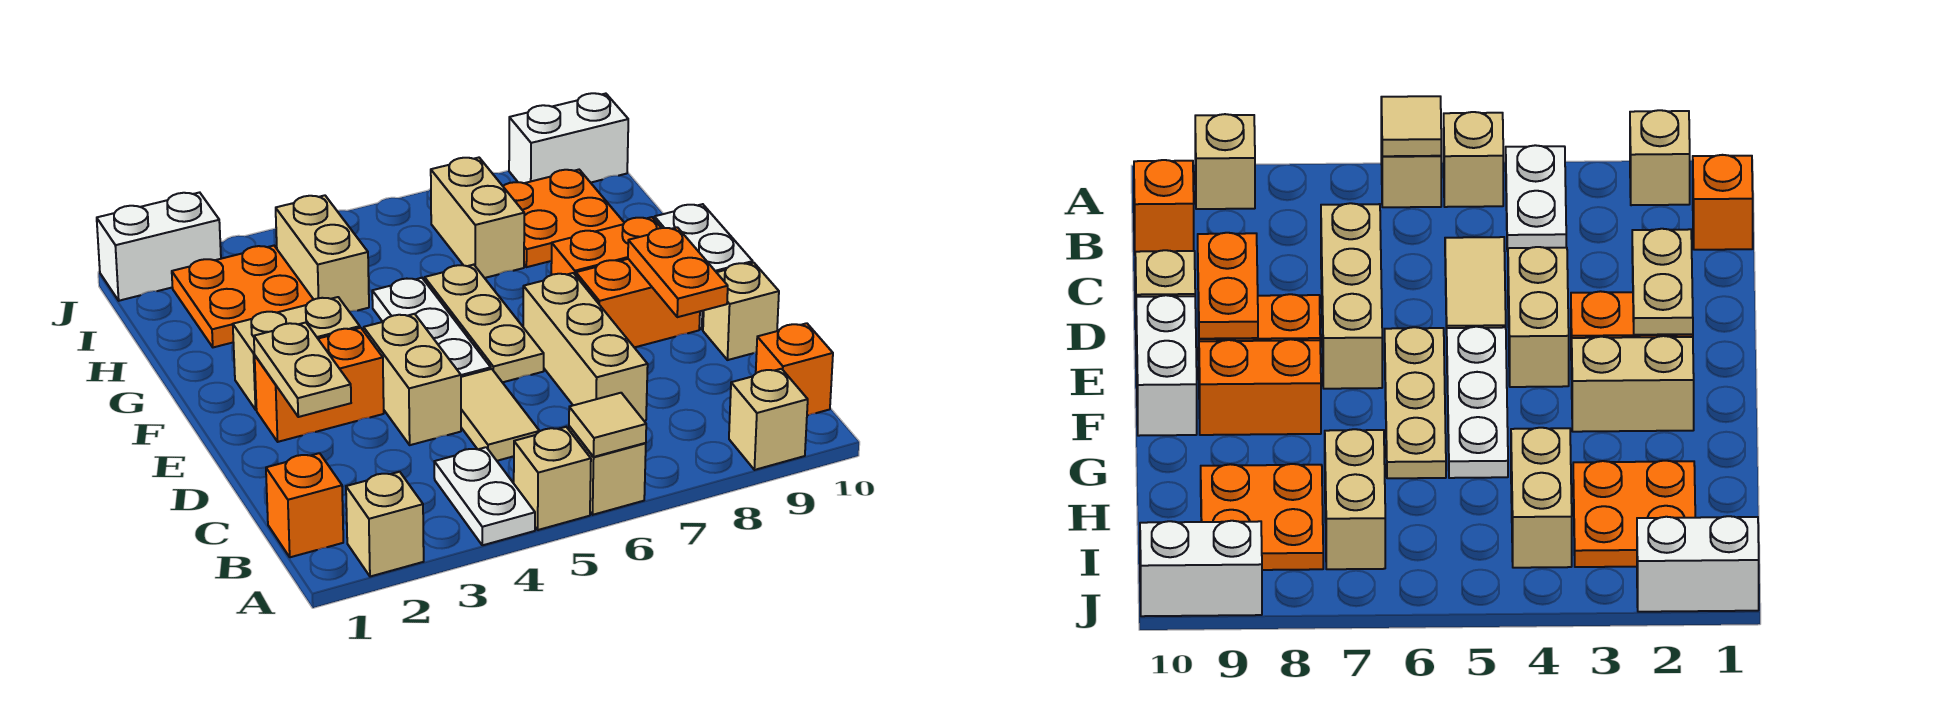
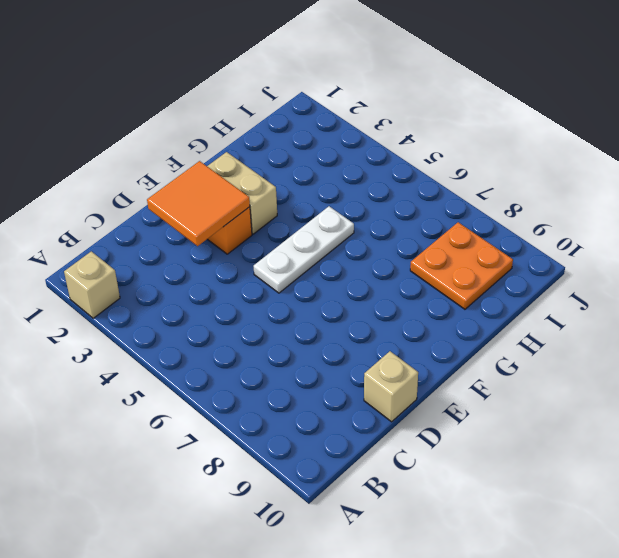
orange tile D2:E3 level 2 -> tan plate D2:E2 level 2
none -> white plate A4:B4 level 1
none -> tan brick A5 level 1
none -> tan brick A6 level 1

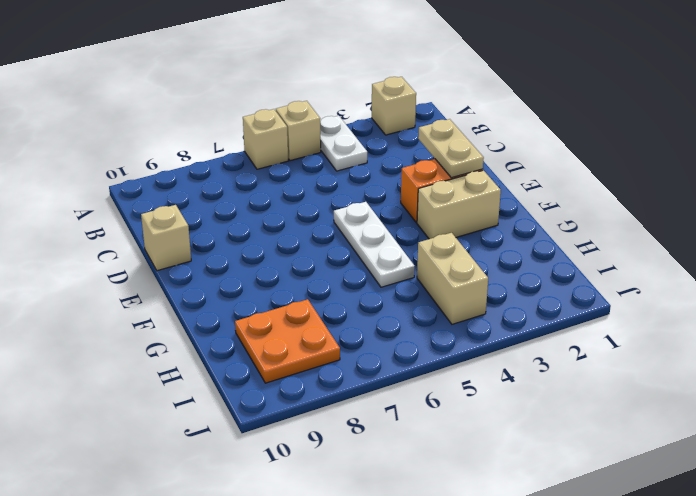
none -> tan brick A9 level 1
none -> orange brick B1 level 1
none -> orange brick B10 level 1

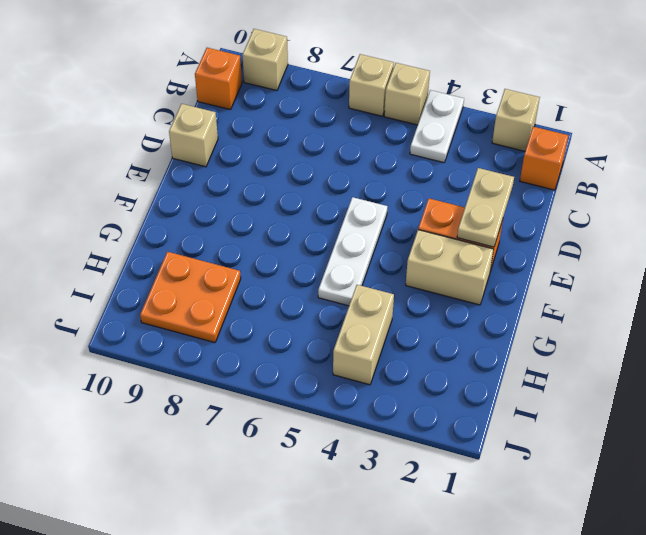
none -> tan tile C5:D5 level 1
none -> tan brick C7:E7 level 1
none -> tan brick D4:E4 level 1

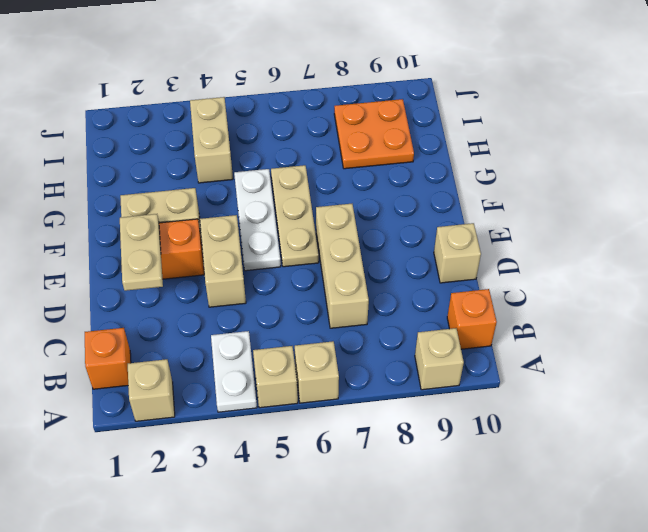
none -> tan tile C5:D5 level 1
none -> orange brick E8:E9 level 1
none -> white brick E10:F10 level 1

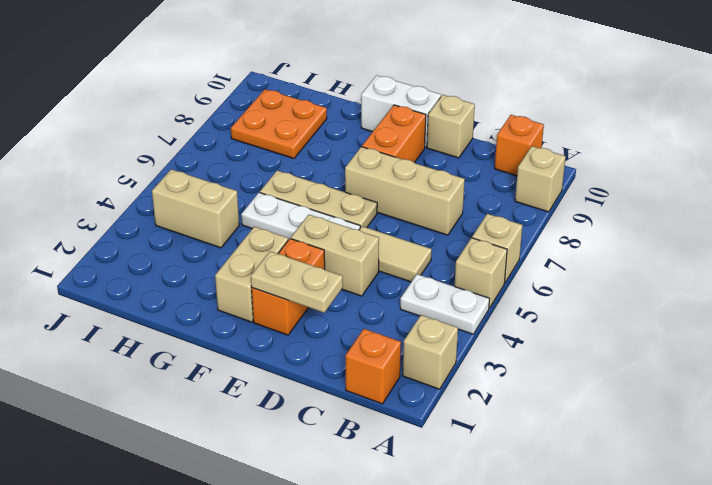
none -> orange brick F8:F9 level 1
none -> orange plate H2:I3 level 1
none -> tan brick H7:I7 level 1

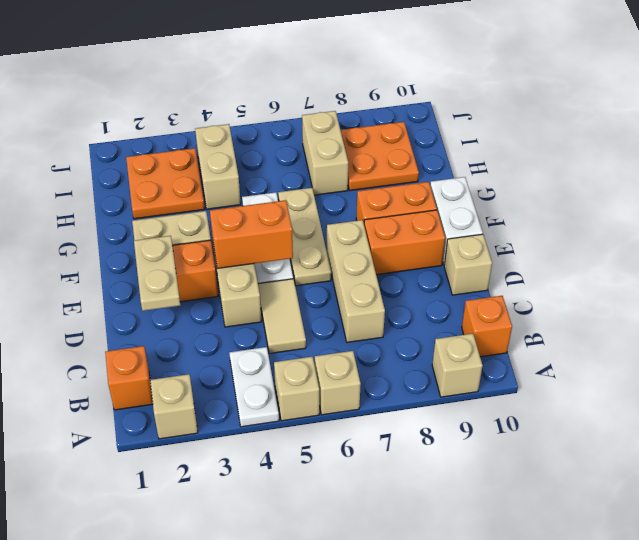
orange brick E4:E5 level 2 -> none
none -> white brick J1:J2 level 1
none -> white brick J9:J10 level 1
none -> tan tile A6 level 2

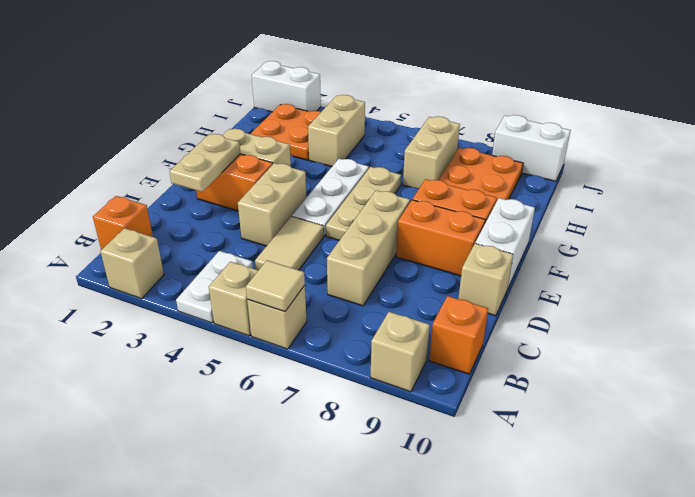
none -> orange plate D9:E9 level 2

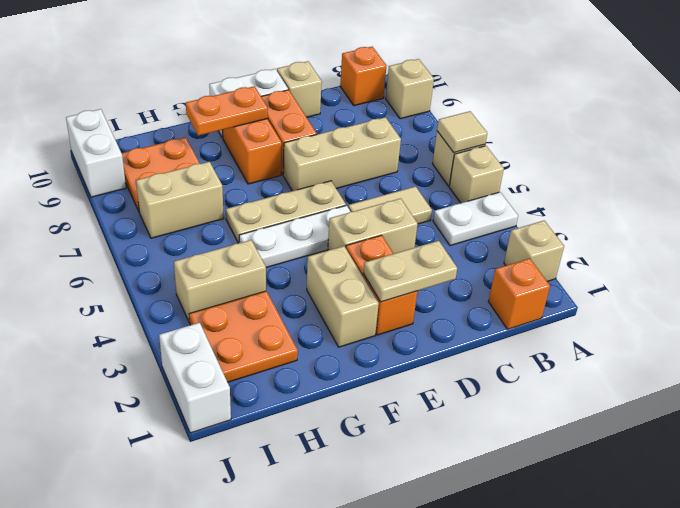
orange plate F9:G9 level 2 -> orange plate D9:E9 level 2

